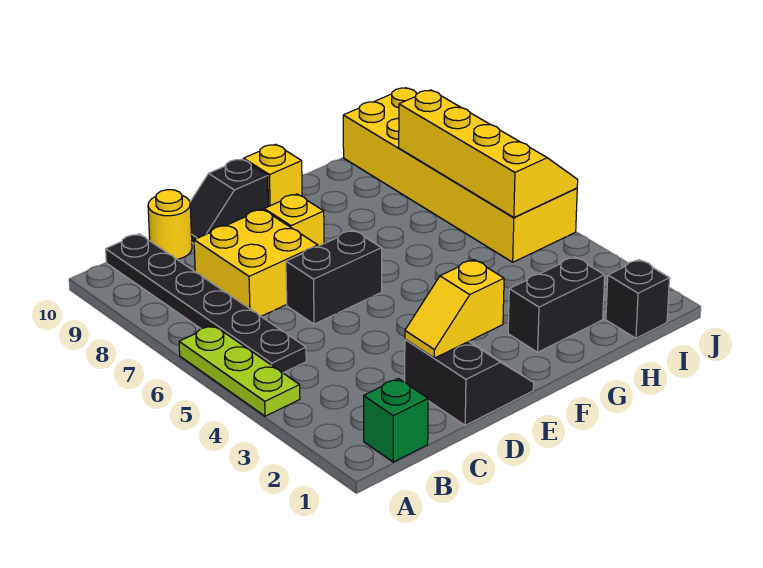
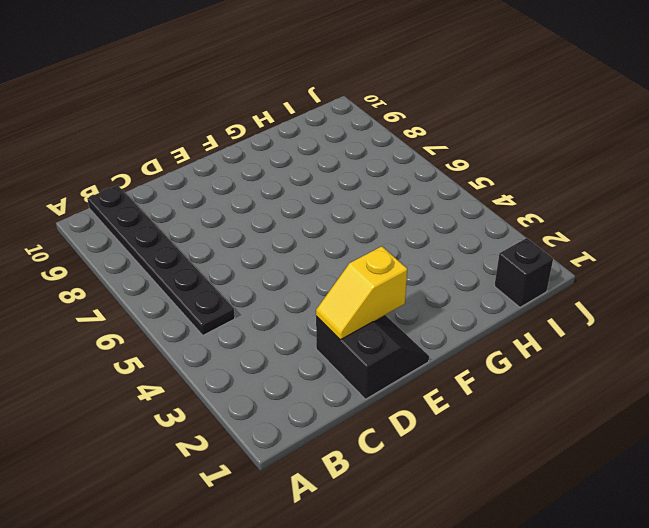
none -> lime plate A4:A6 level 1
none -> green brick B1 level 1
none -> yellow brick C7:D8 level 1

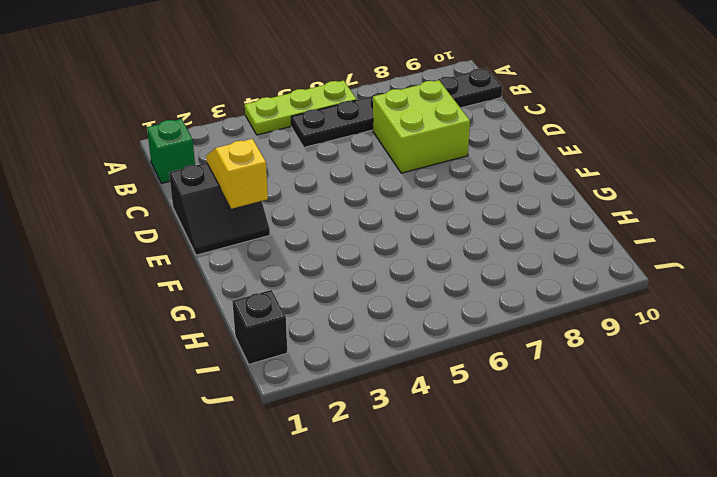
lime brick C7:D8 level 1 -> yellow brick C7:D8 level 1
none -> yellow round brick C10 level 1
none -> black brick D6:E6 level 1
none -> black slope D10:E10 level 1 top E

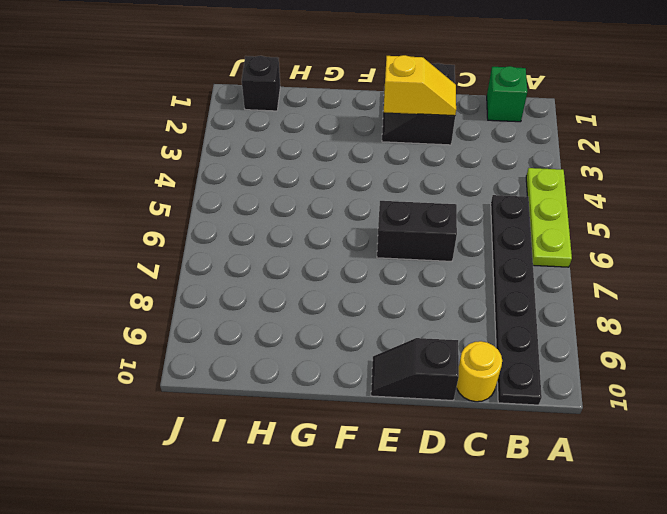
black slope D10:E10 level 1 top D -> black slope D10:E10 level 1 top E
none -> yellow brick C7:D8 level 1
none -> yellow brick E8 level 1
none -> yellow brick F10 level 1

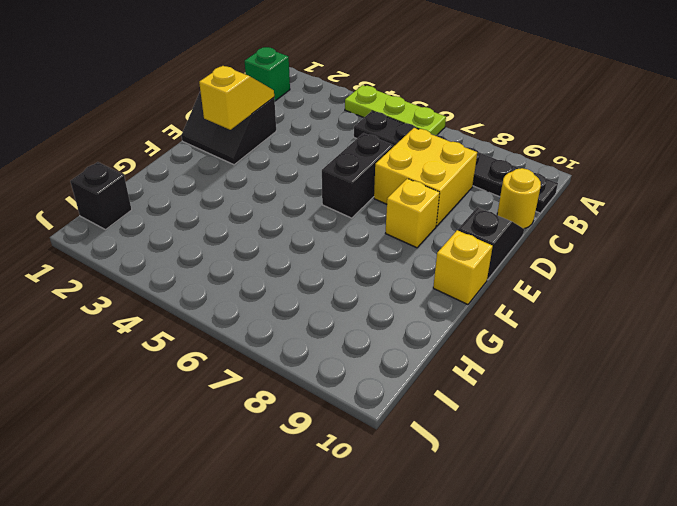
none -> black brick G2:H2 level 1
none -> yellow brick I5:J10 level 1
none -> yellow slope I5:J8 level 2 top I

